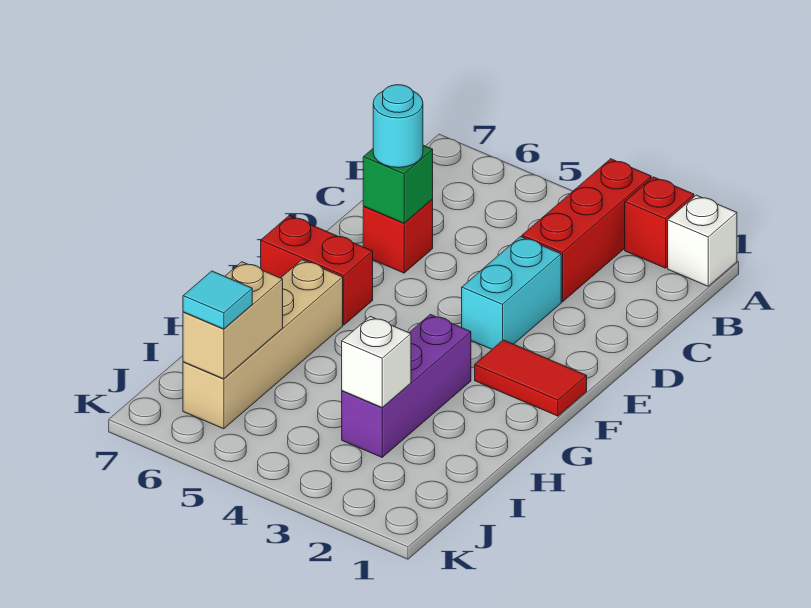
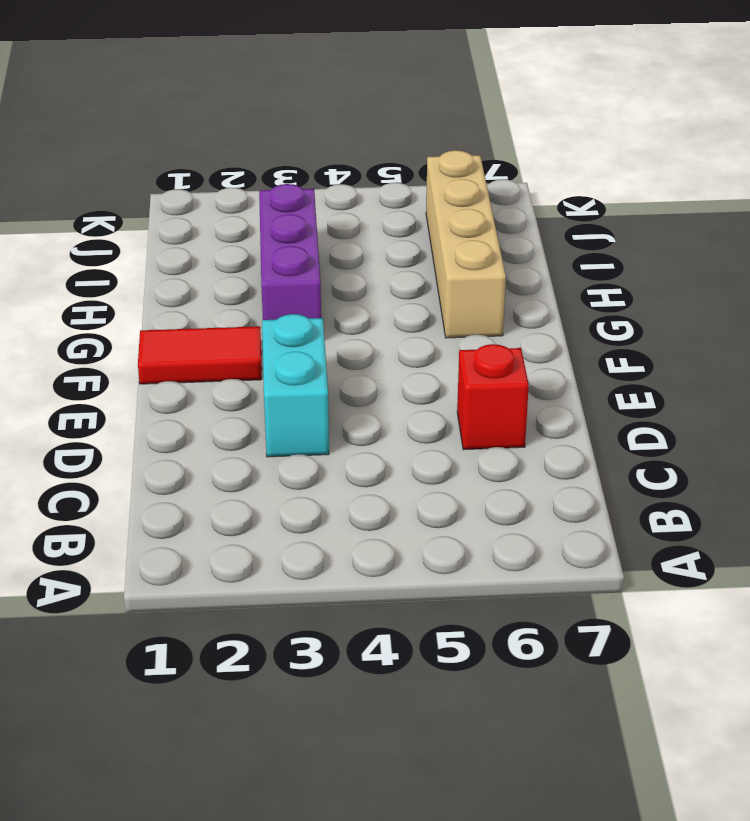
none -> white brick A1 level 1
none -> red brick A2 level 1
none -> red brick A3:C3 level 1

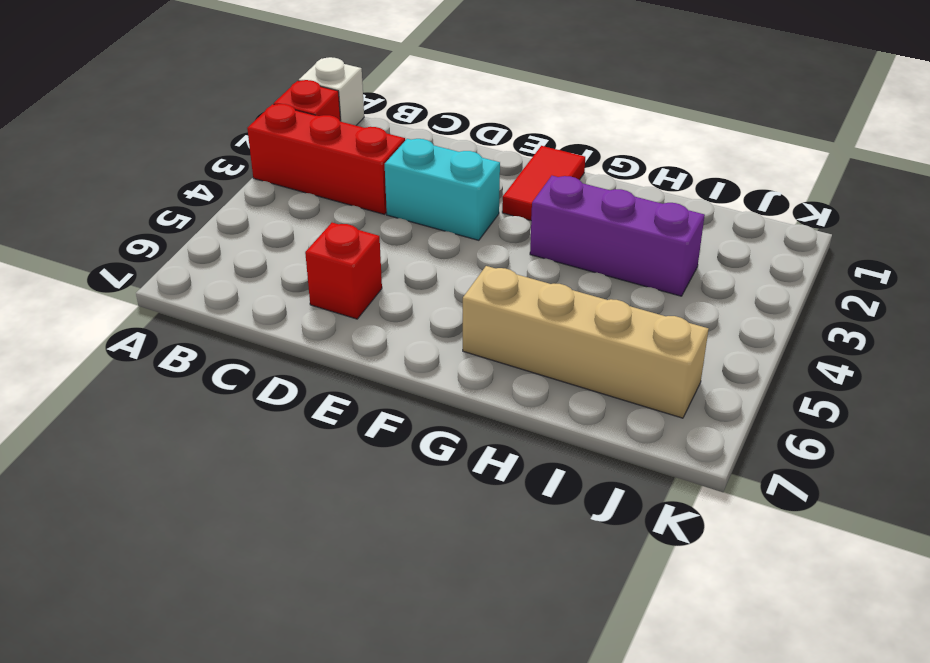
none -> red brick F6:F7 level 1
none -> green brick D6 level 2
none -> white brick I3 level 2

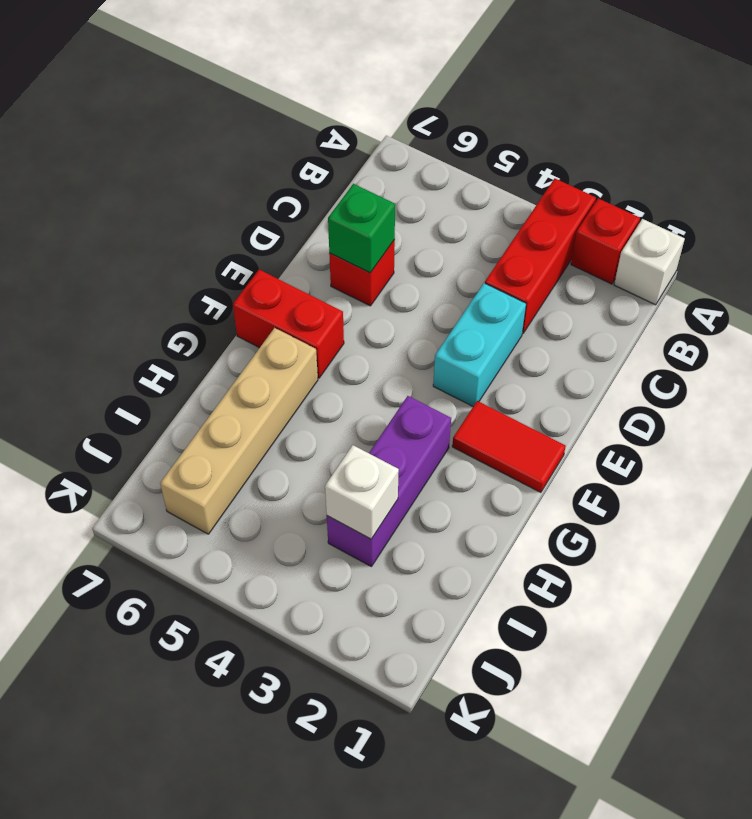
none -> tan brick I6:J6 level 2
none -> cyan round brick D6 level 3
none -> cyan tile J6 level 3

